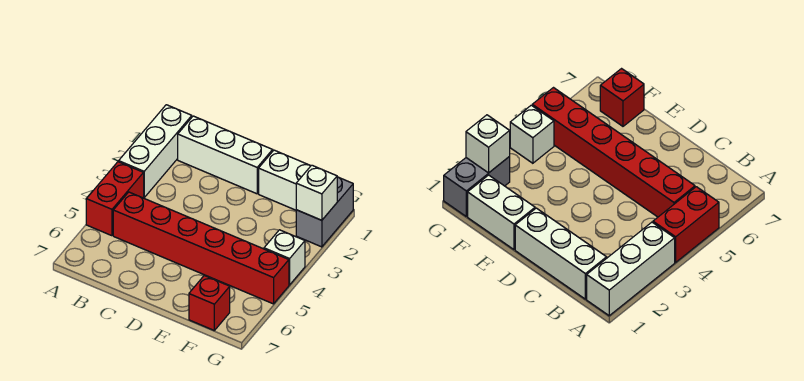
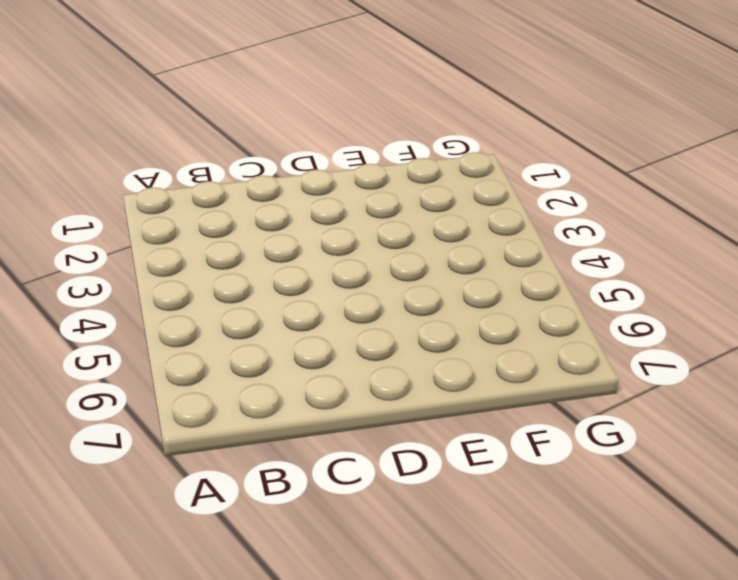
none -> white brick A1:A3 level 1
none -> red brick A4:A5 level 1

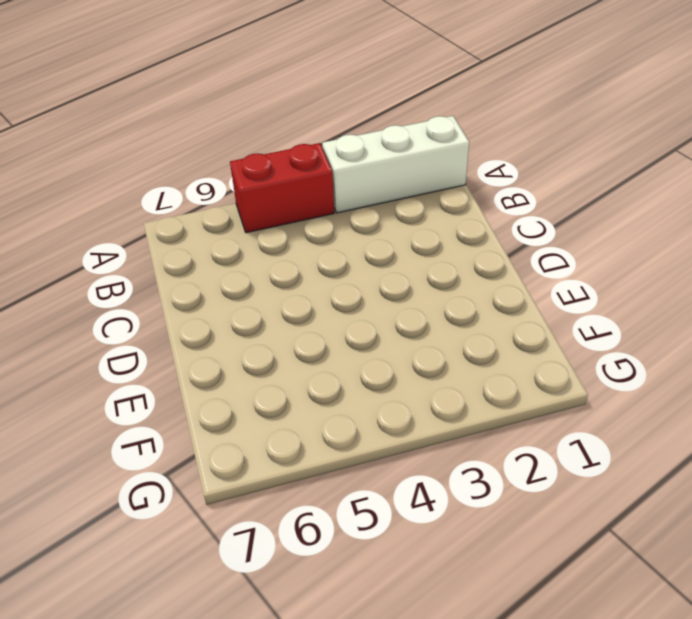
none -> white brick B1:D1 level 1
none -> red brick B5:G5 level 1

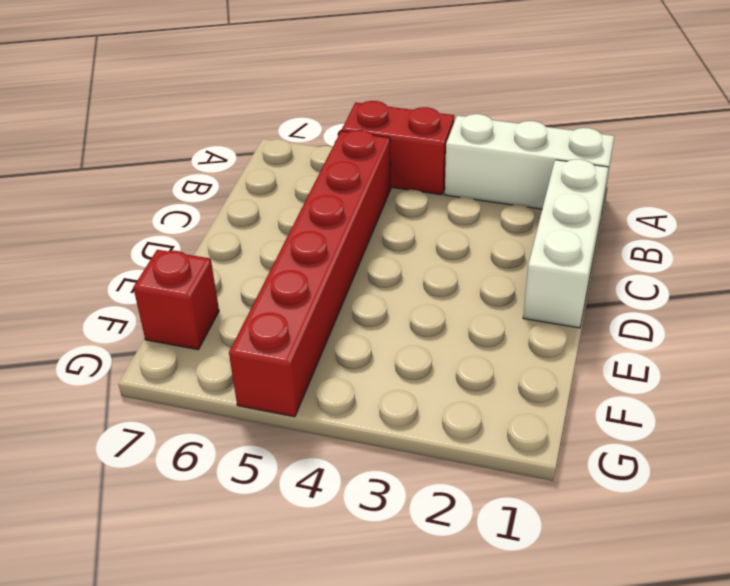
none -> white brick E1:F1 level 1
none -> grey brick G1:G2 level 1

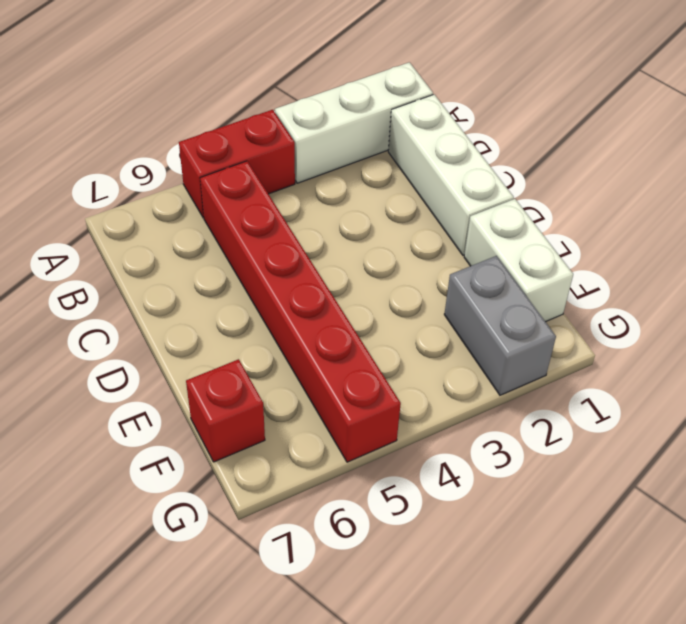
grey brick F2:G2 level 1 -> grey brick G1:G2 level 1
none -> white brick G4 level 1
none -> white brick G2 level 2

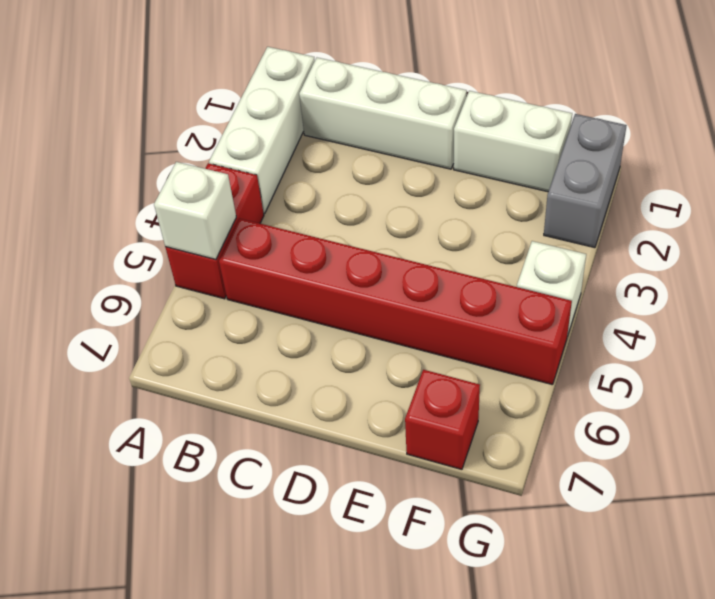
white brick A5 level 2 -> white brick G2 level 2

